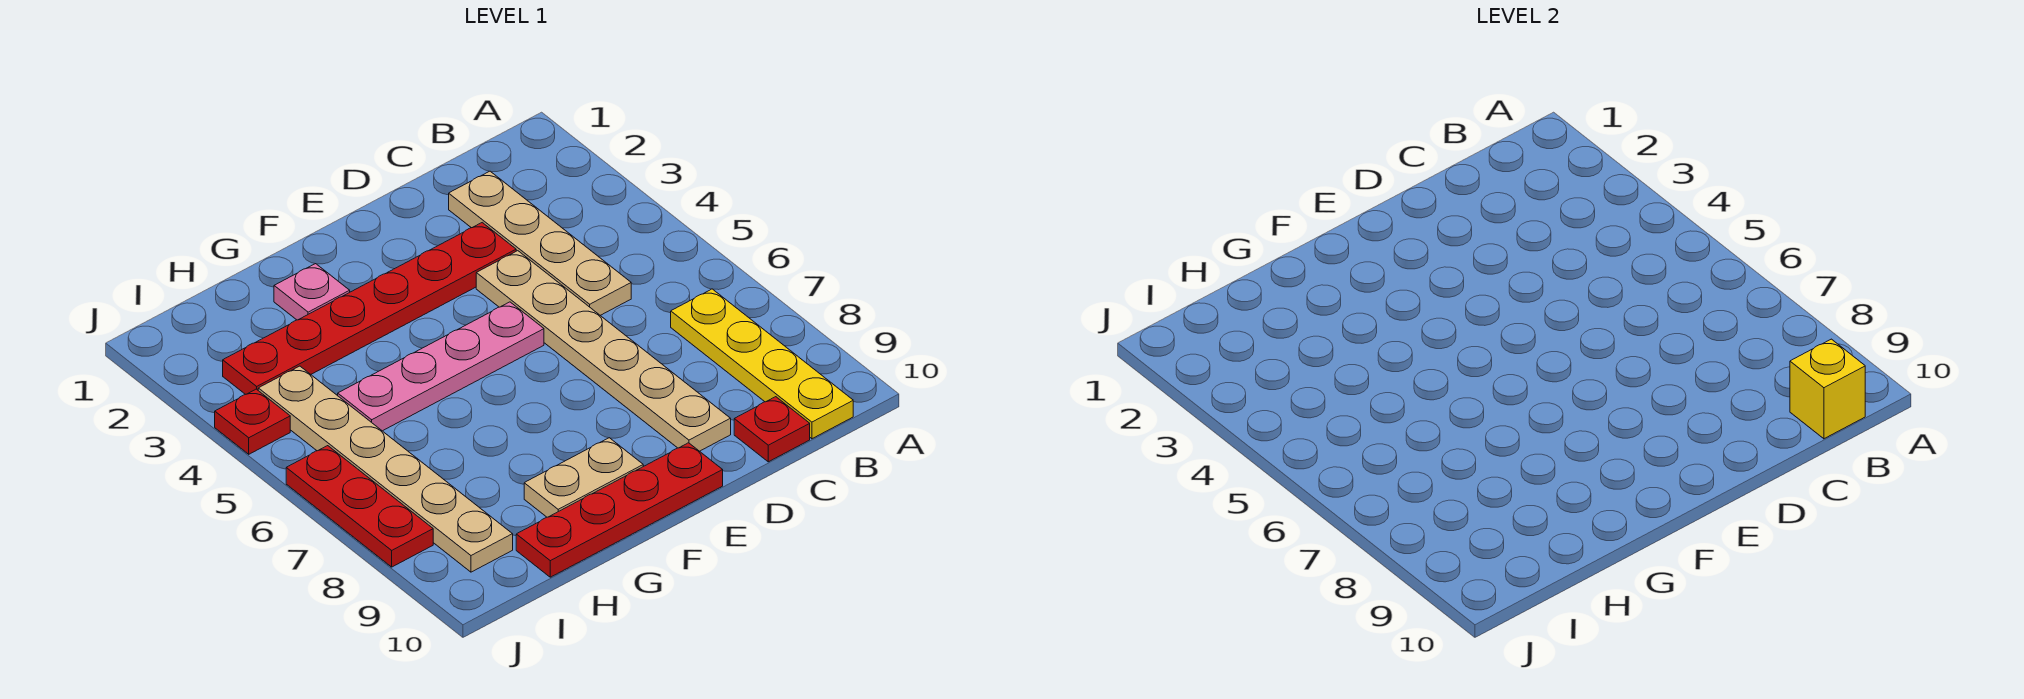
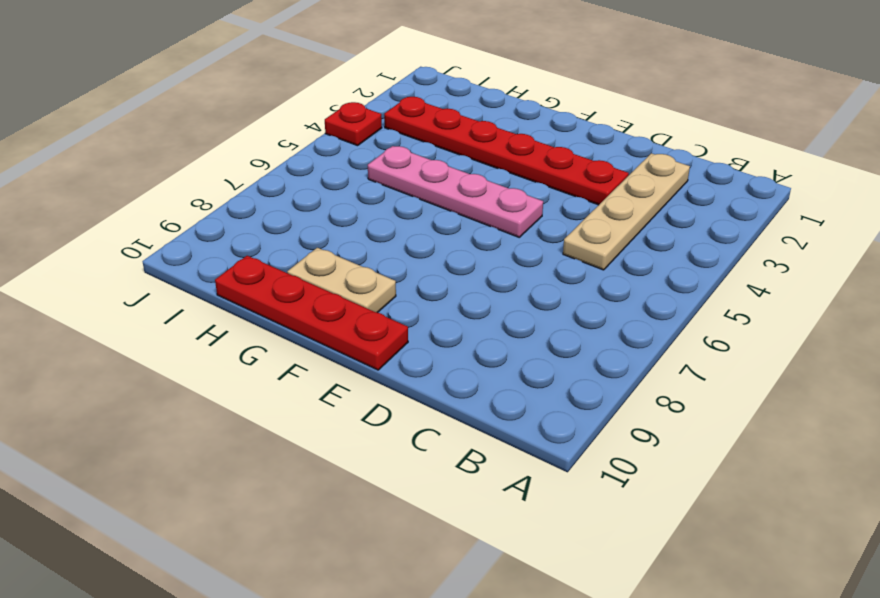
none -> yellow plate B7:B10 level 1
none -> red plate C10 level 1
none -> tan plate D4:D9 level 1

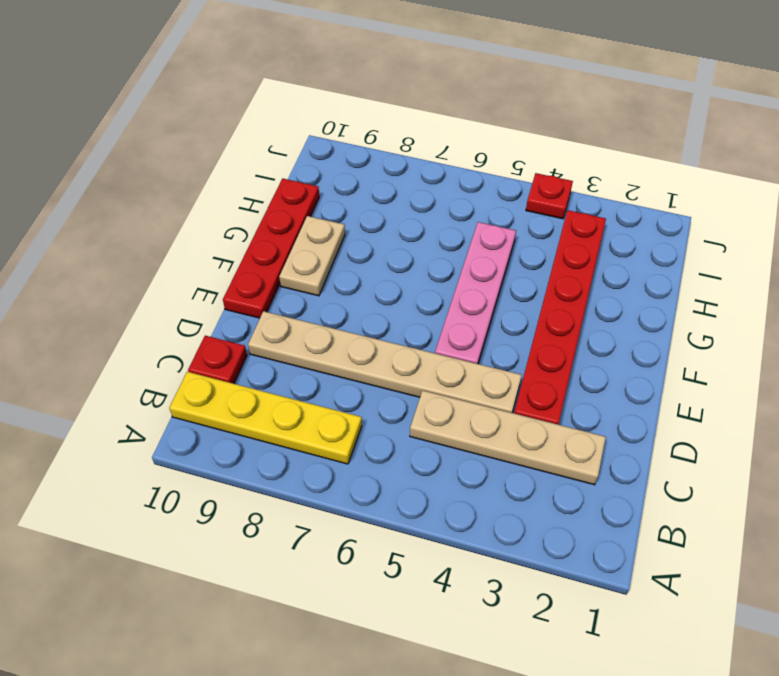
none -> pink plate G2 level 1
none -> tan plate I4:I9 level 1
none -> red plate J6:J8 level 1

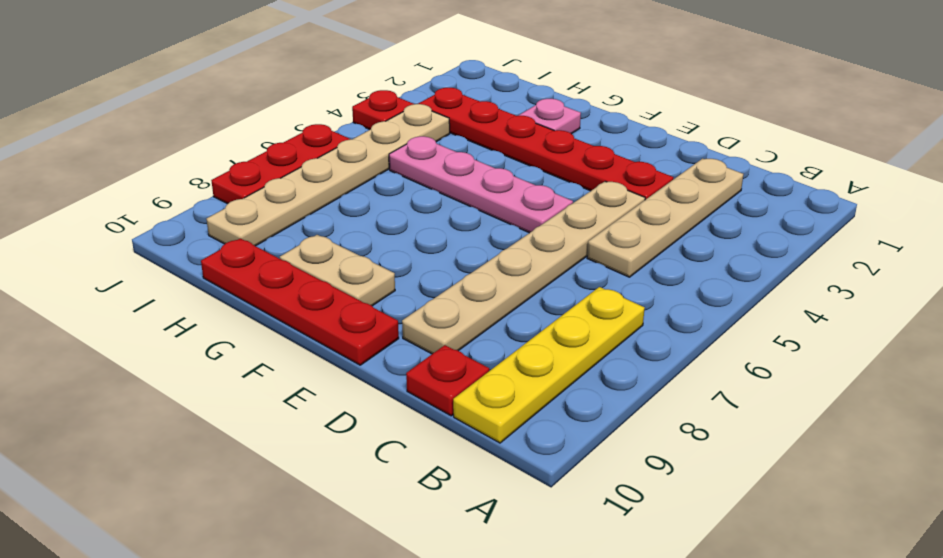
none -> yellow brick B10 level 2

